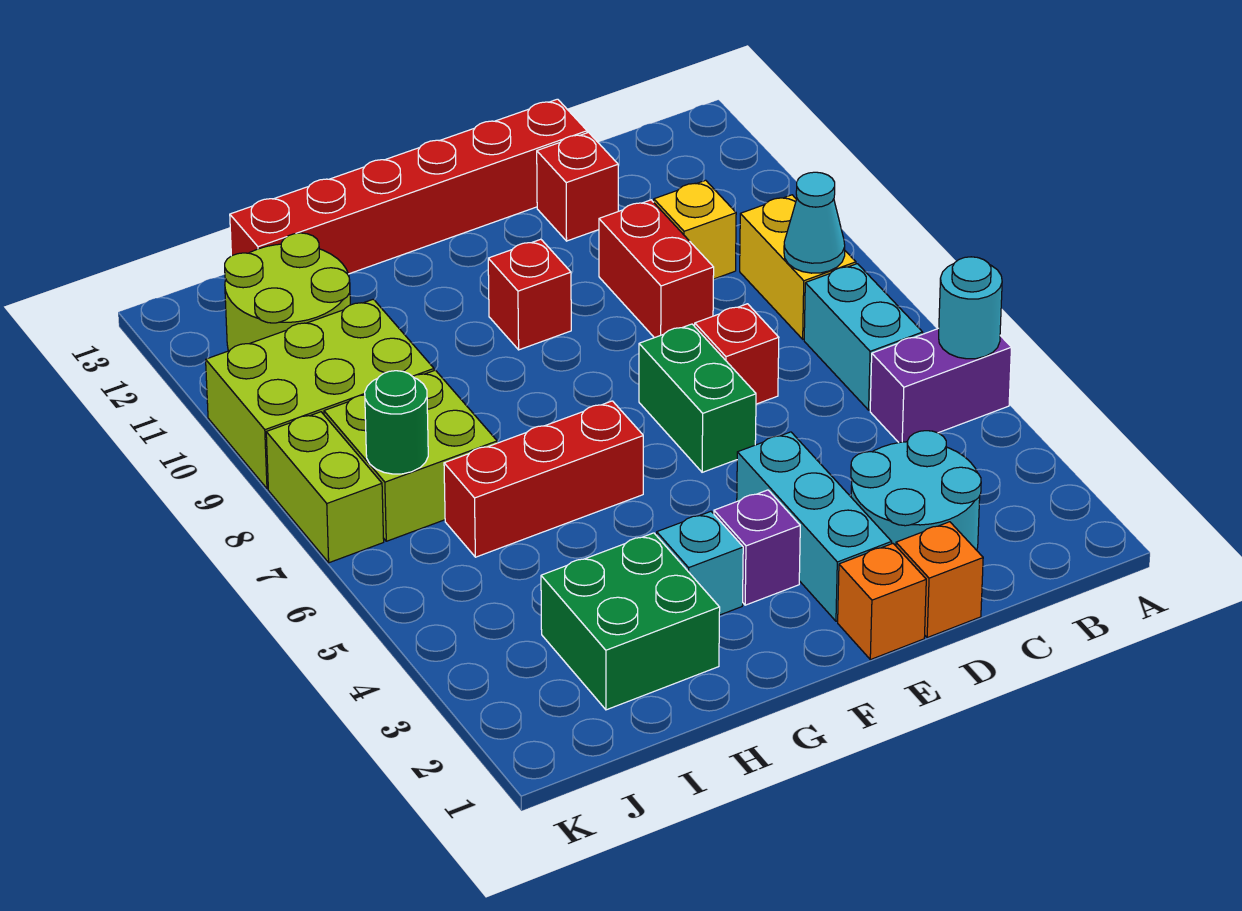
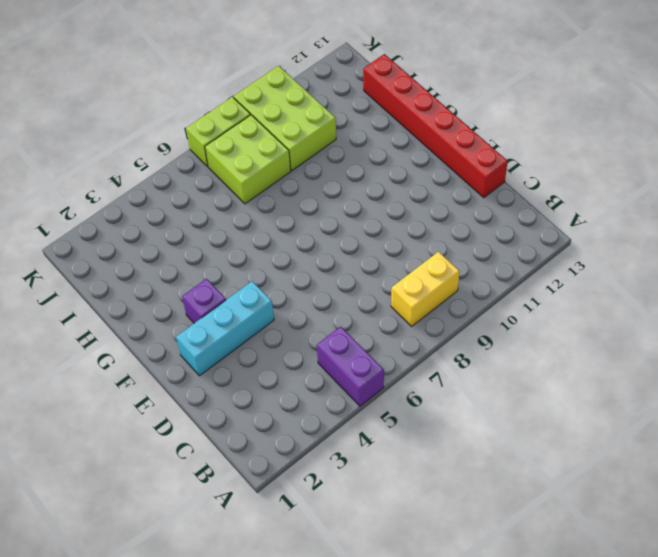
none -> cyan brick B6:B7 level 1
none -> cyan round brick C2:D3 level 1
none -> yellow brick C10 level 1

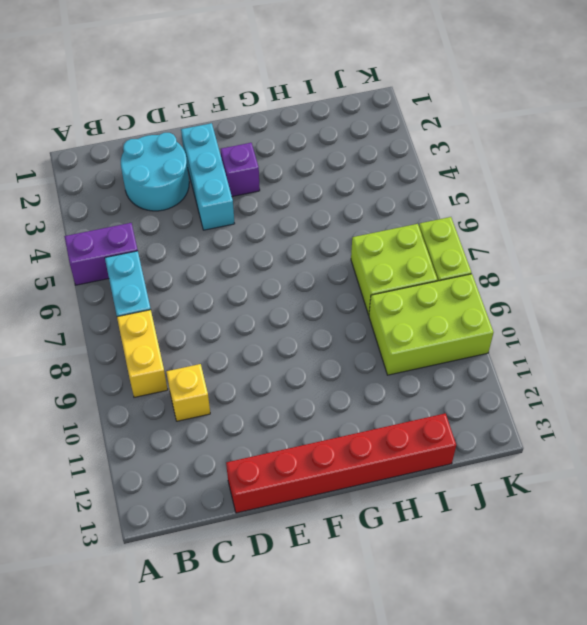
none -> orange brick D1 level 1
none -> red brick D7 level 1
none -> red brick D9:D10 level 1

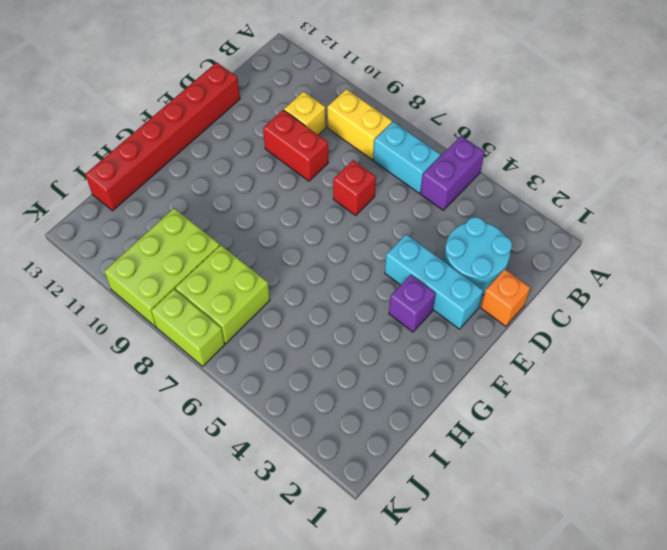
none -> red brick D12 level 1
none -> orange brick E1 level 1
none -> green brick E6:E7 level 1

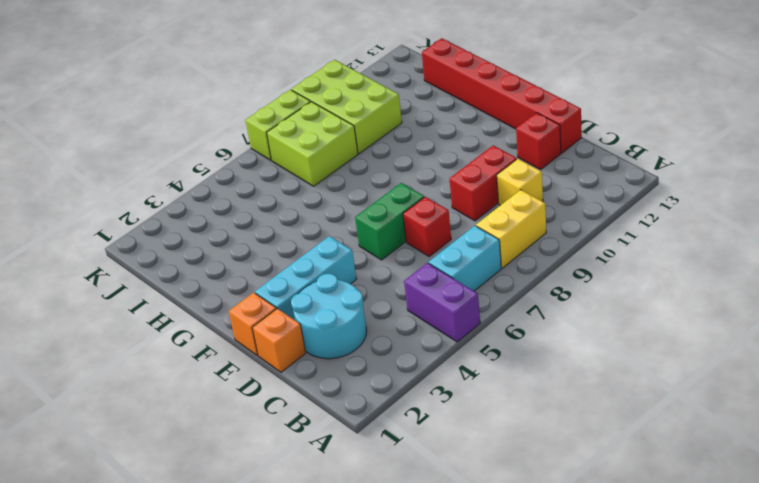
none -> purple brick F3 level 1
none -> red brick F10 level 1
none -> cyan brick G3 level 1

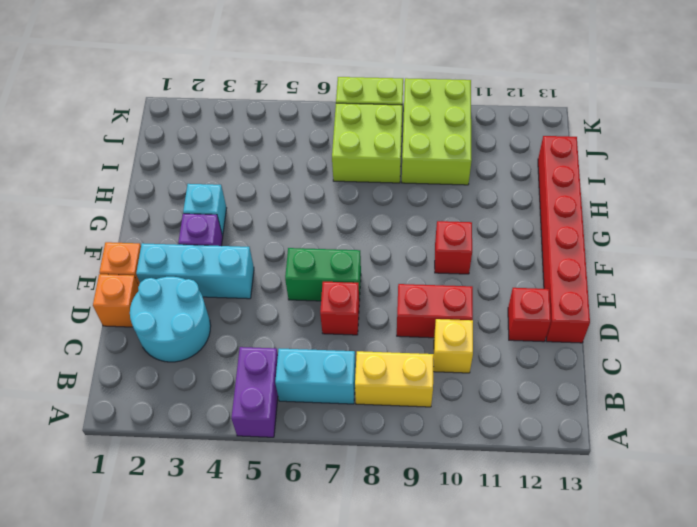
none -> red brick G6:I6 level 1
none -> green brick H2:I3 level 1
none -> lime round brick I11:J12 level 1

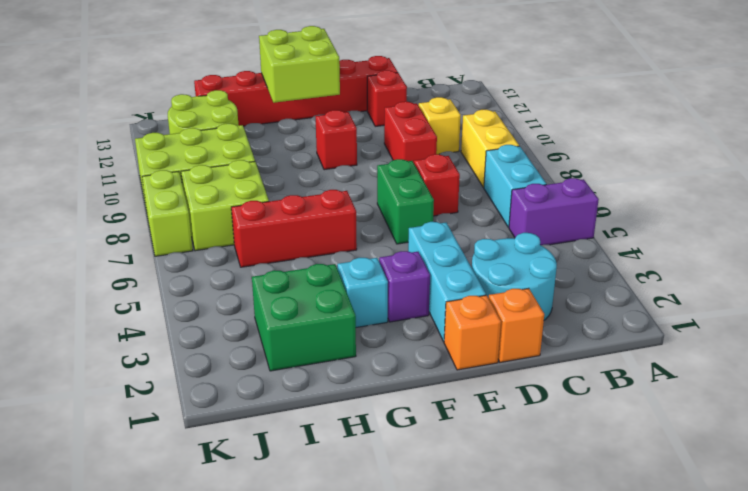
lime brick F12:G13 level 2 -> none
none -> cyan round brick A5 level 2
none -> cyan cone B8 level 2
none -> green round brick J7 level 2

